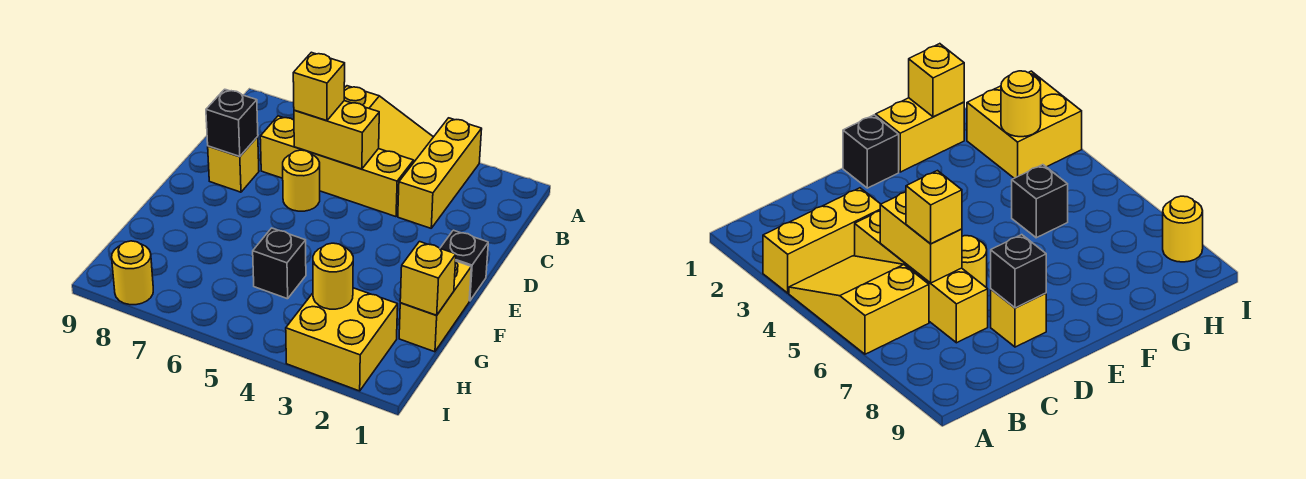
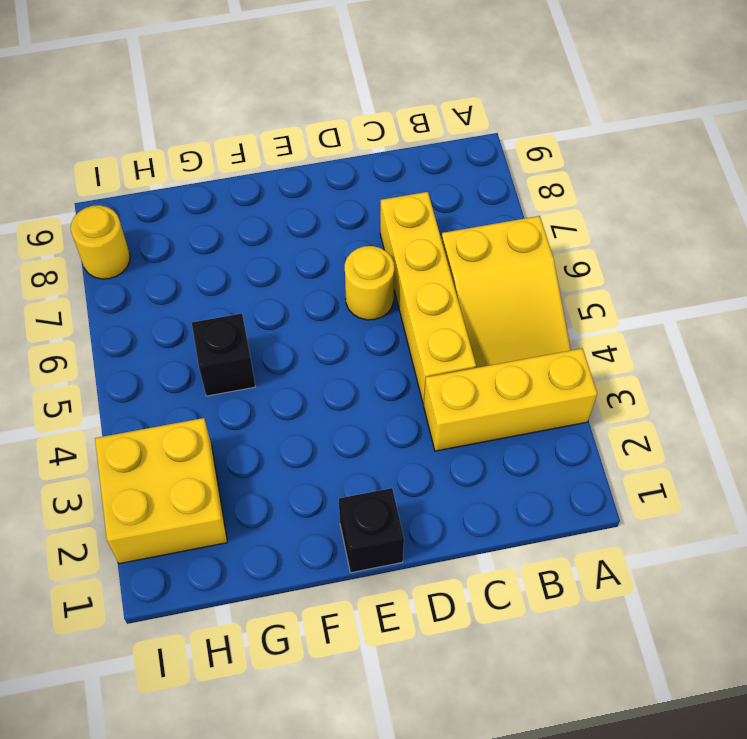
none -> yellow brick D8 level 1
none -> yellow brick F1:G1 level 1
none -> yellow brick C5:C6 level 2

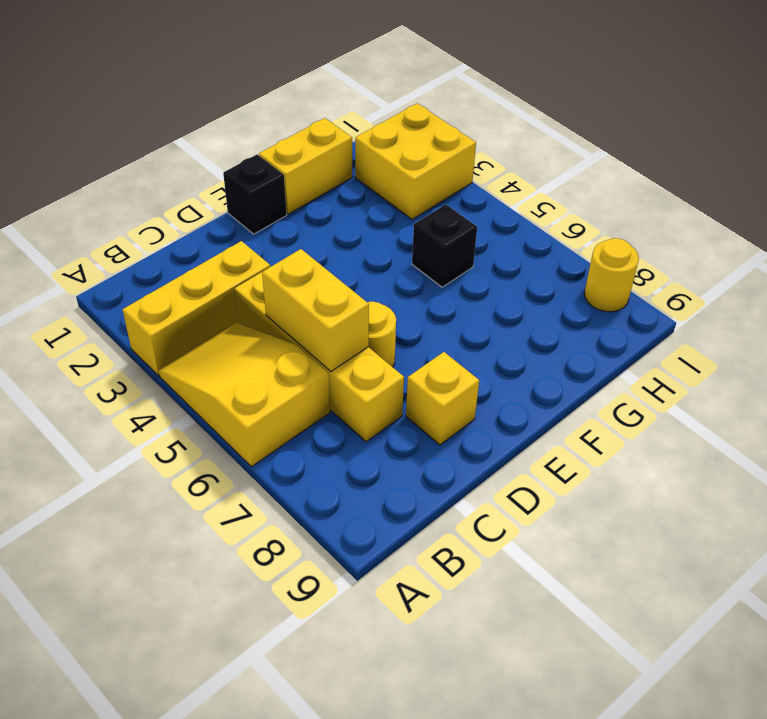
none -> black brick D8 level 2
none -> yellow brick G1 level 2
none -> yellow round brick H3 level 2

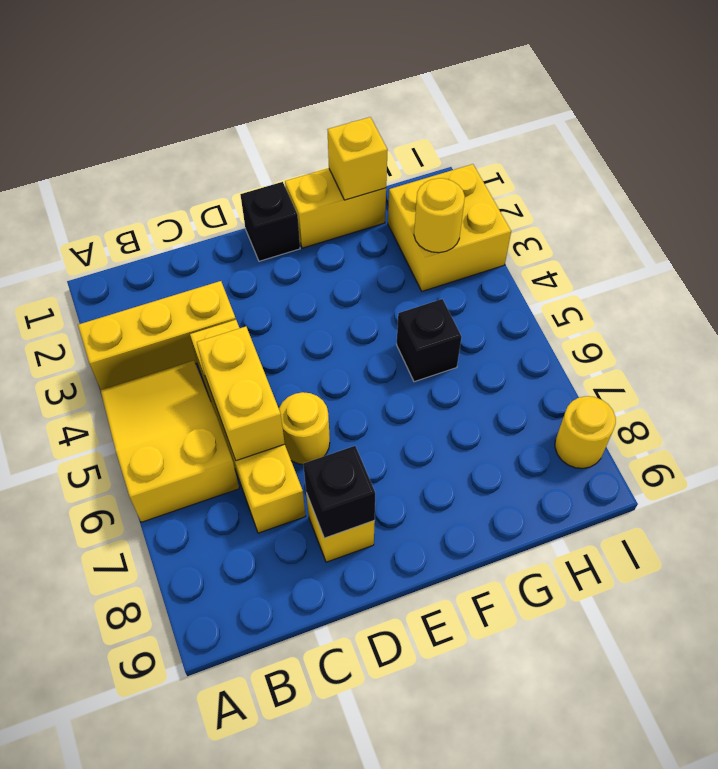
none -> yellow brick C6 level 3

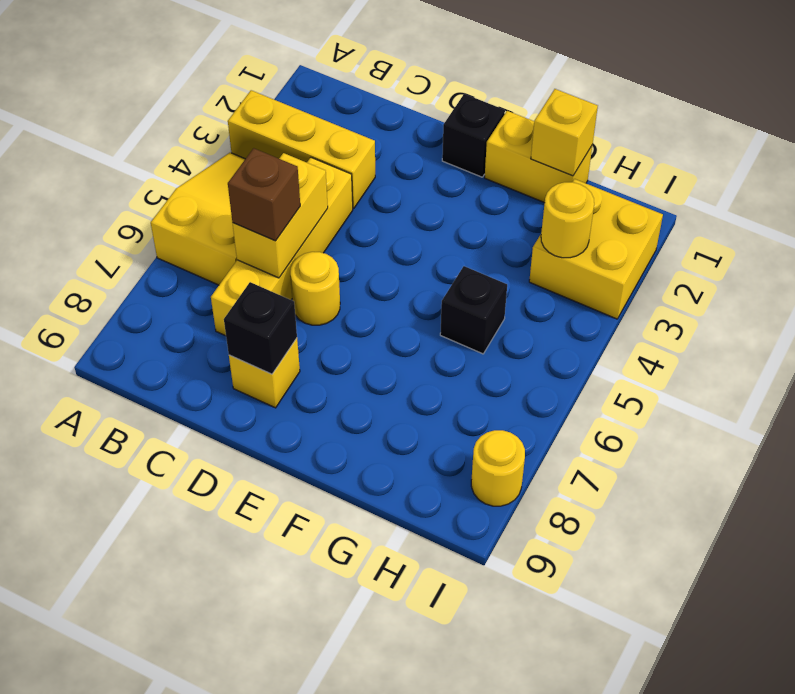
brown brick C6 level 3 -> yellow brick C6 level 3

